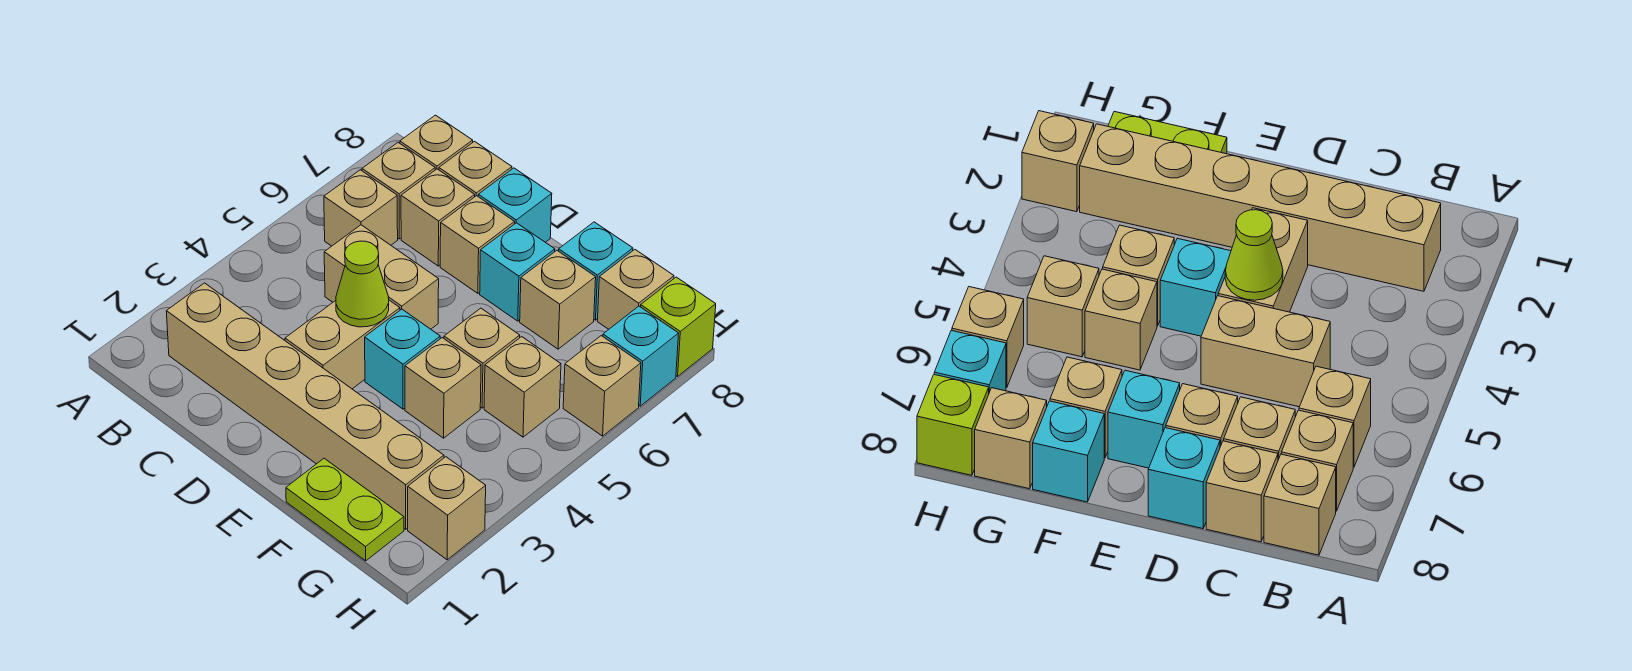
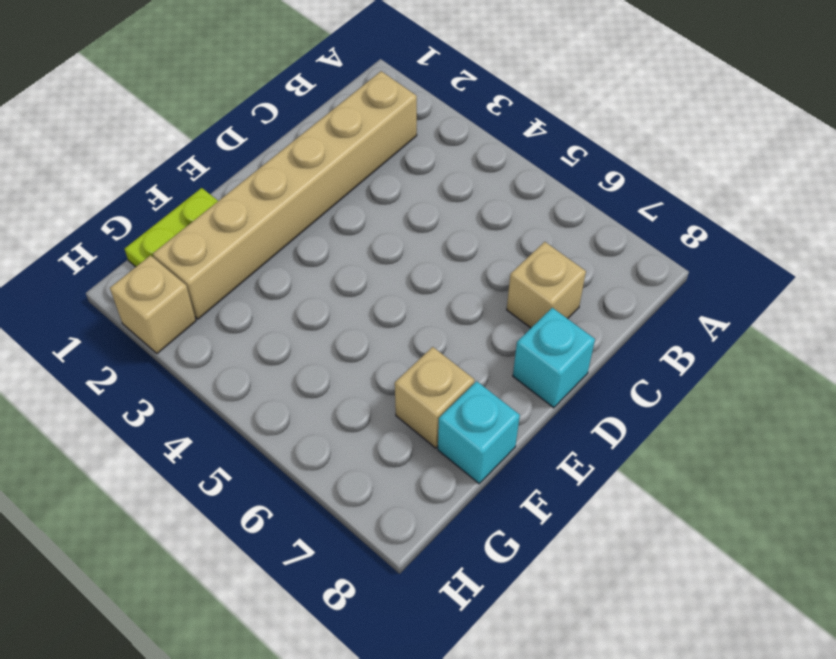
none -> tan brick B6 level 1
none -> tan brick B7 level 1
none -> tan brick B8 level 1

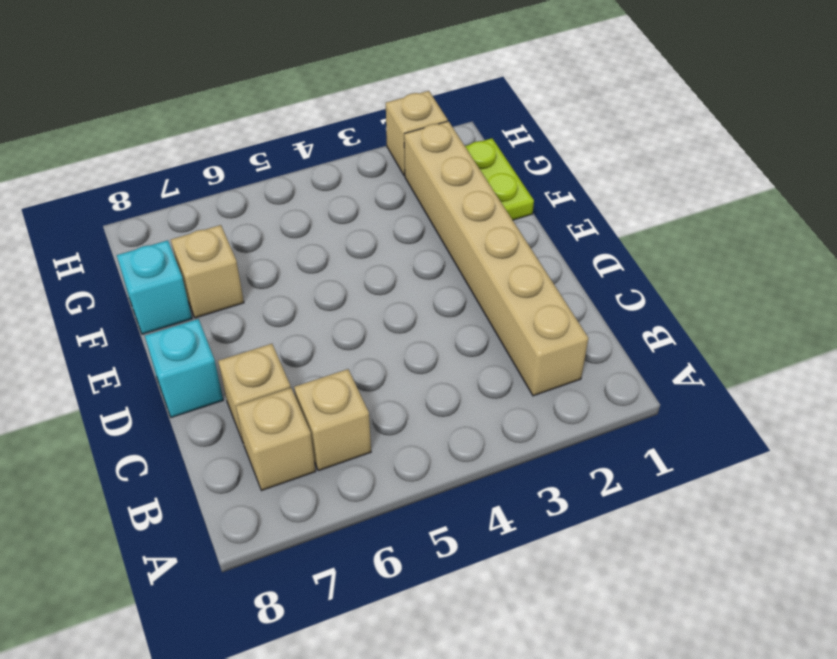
none -> tan brick B8 level 1
none -> tan brick C5:D5 level 1
none -> tan brick C8 level 1

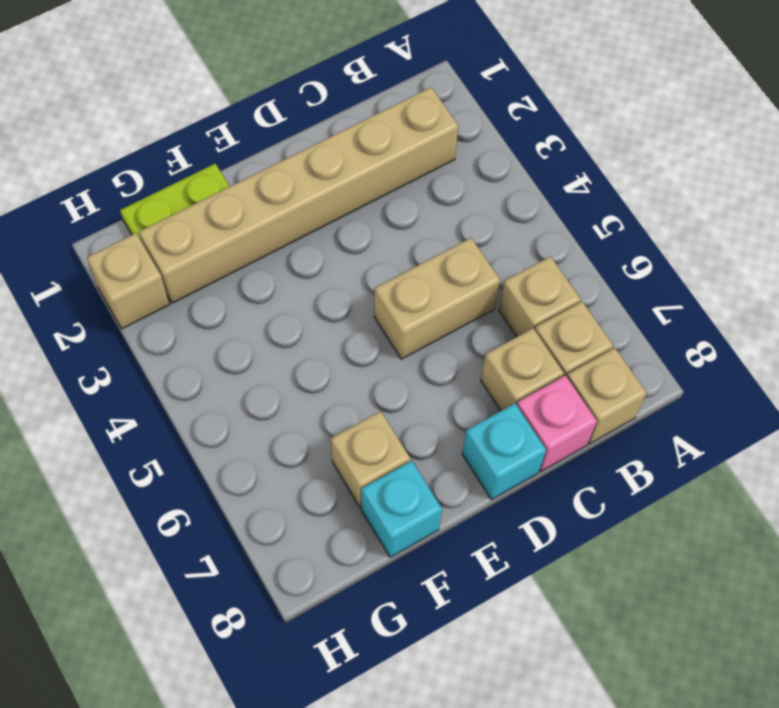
pink brick C8 level 1 -> tan brick C8 level 1
none -> tan brick D3:D4 level 1
none -> tan brick D7 level 1
none -> cyan brick E4 level 1

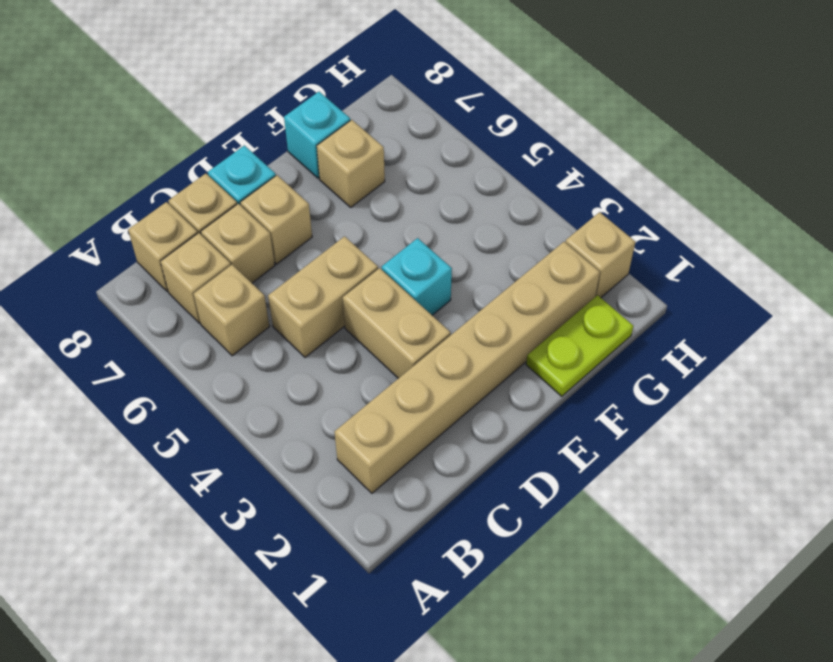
none -> cyan brick E7 level 1
none -> tan brick F4 level 1
none -> tan brick F5 level 1

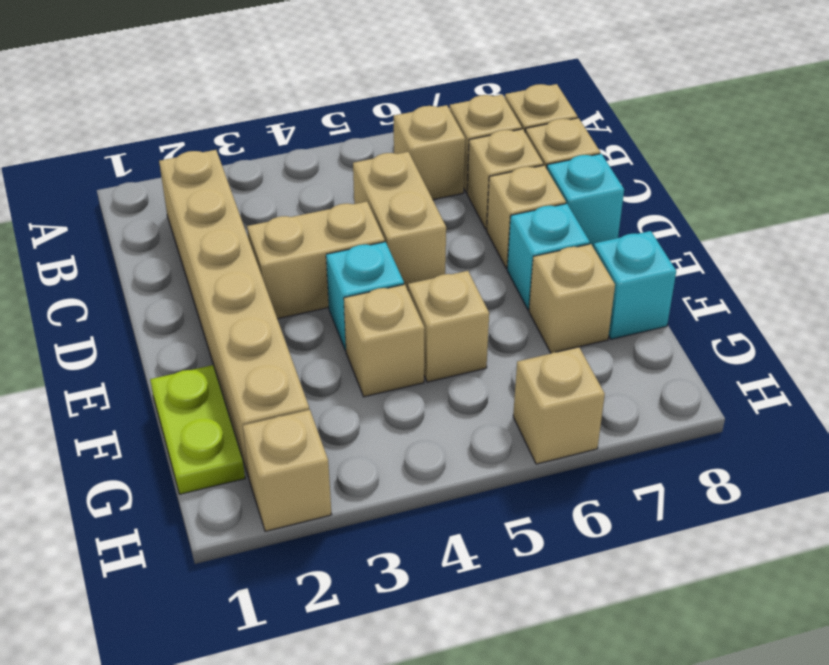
none -> tan brick G5 level 1
none -> tan brick G8 level 1
none -> cyan brick H7 level 1

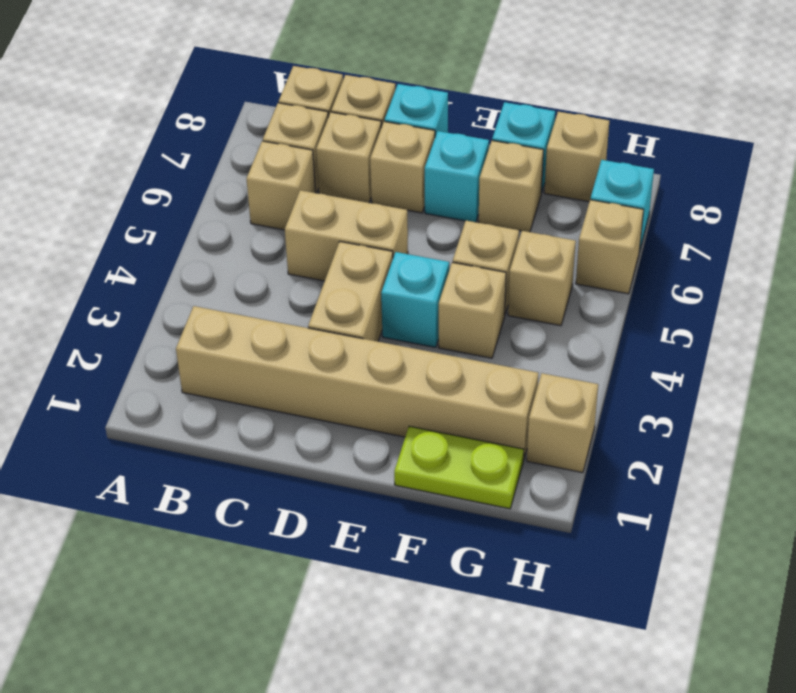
none -> lime brick H8 level 1
none -> lime cone D4 level 2

